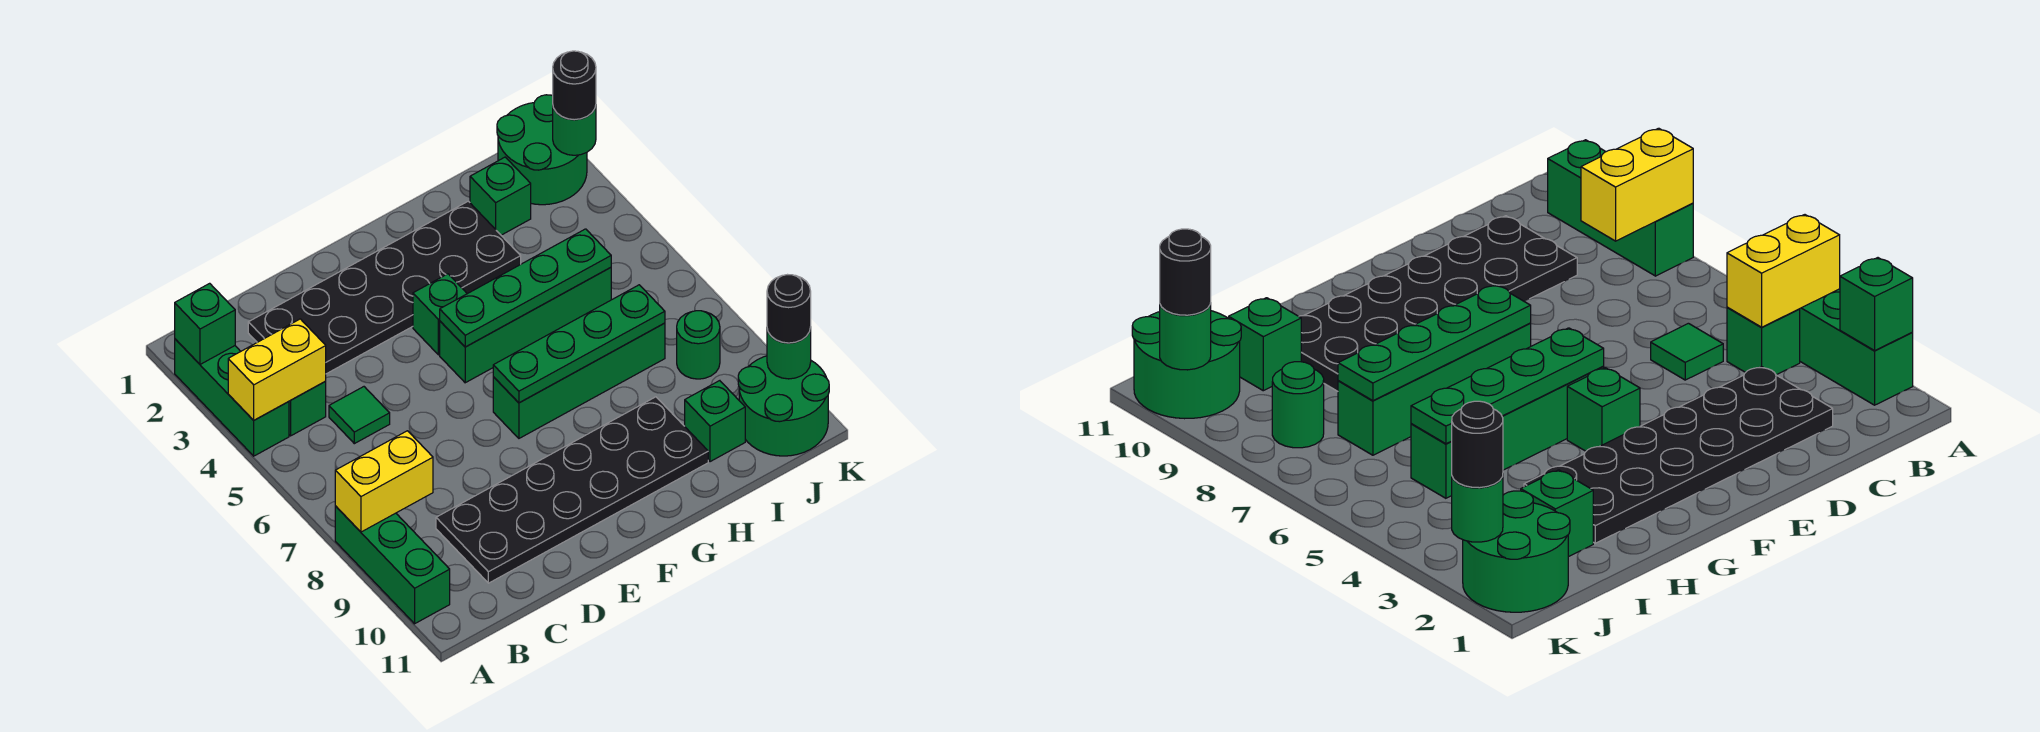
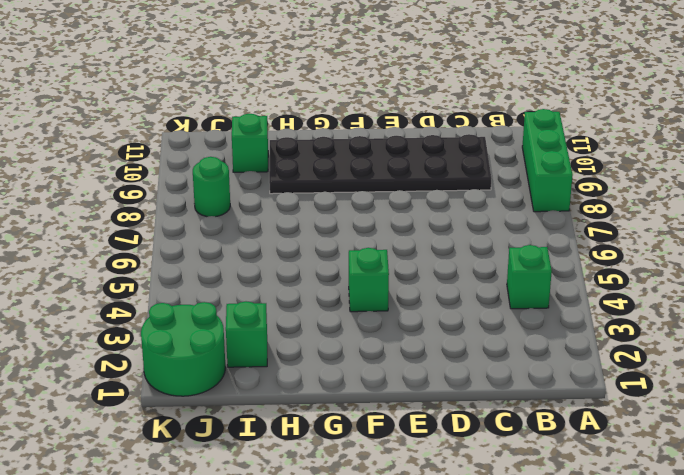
none -> green brick A2:A4 level 1
none -> black plate C2:H3 level 1
none -> green tile C5 level 1

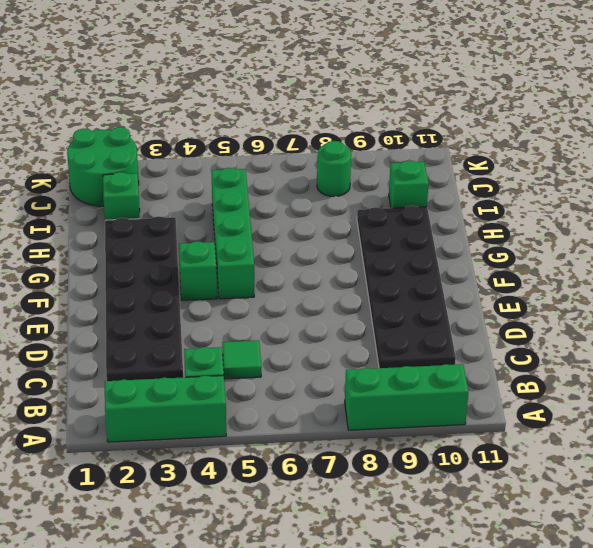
none -> green brick F7:I7 level 1
none -> green round brick J10:K11 level 1
none -> green brick A2 level 2

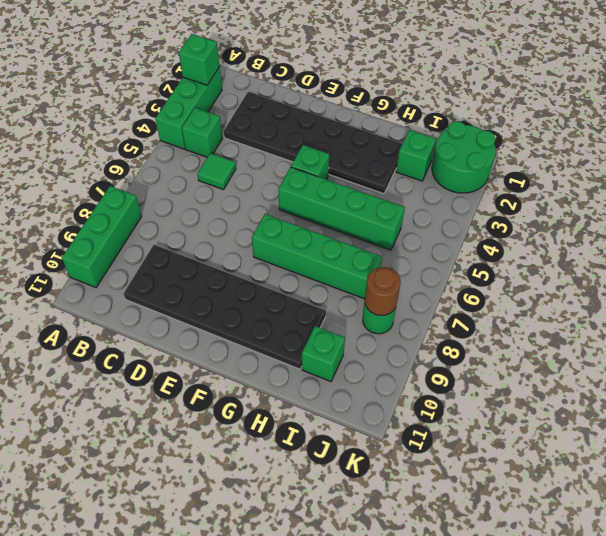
brown round brick J8 level 2 -> none
none -> green round brick J10:K11 level 1
none -> yellow brick A4:B4 level 2
none -> yellow brick A8:B8 level 2

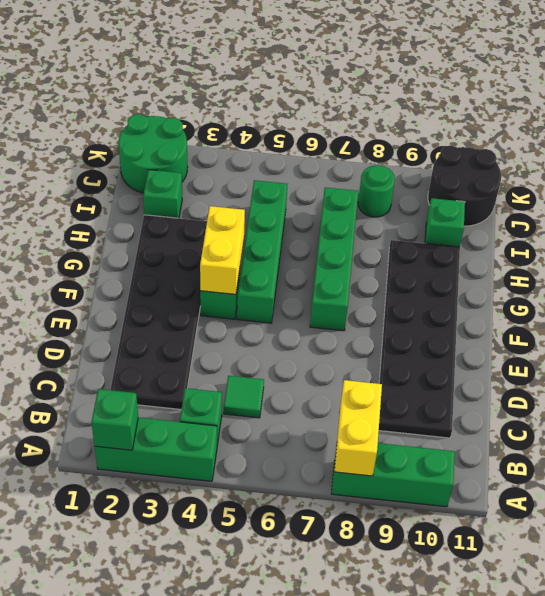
yellow brick F4:G4 level 2 -> yellow brick A4:B4 level 2
black round brick J10:K11 level 1 -> green round brick J10:K11 level 1
none -> green plate F5:I5 level 2
none -> green plate F7:I7 level 2
none -> green round brick K2 level 2

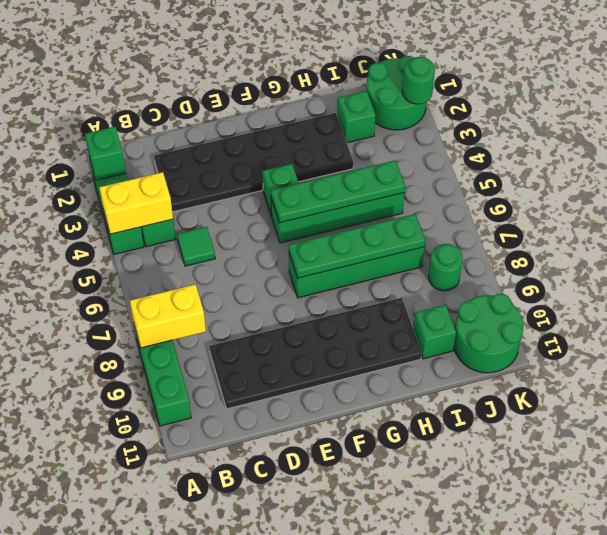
none -> green round brick K10 level 2
none -> black round brick K2 level 3
none -> black round brick K10 level 3

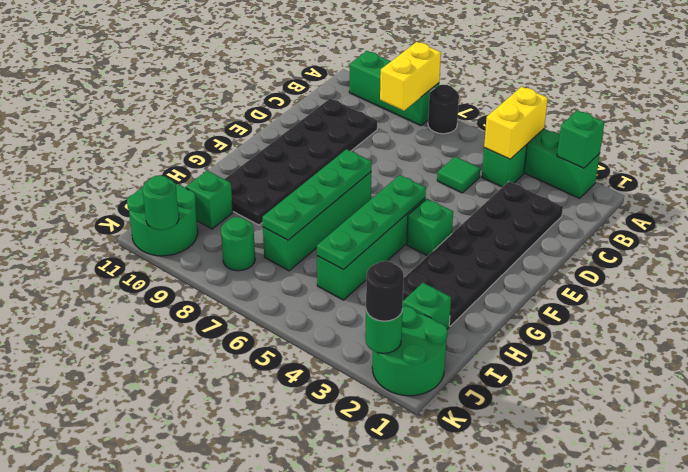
black round brick A7 level 1 -> black round brick K10 level 3

